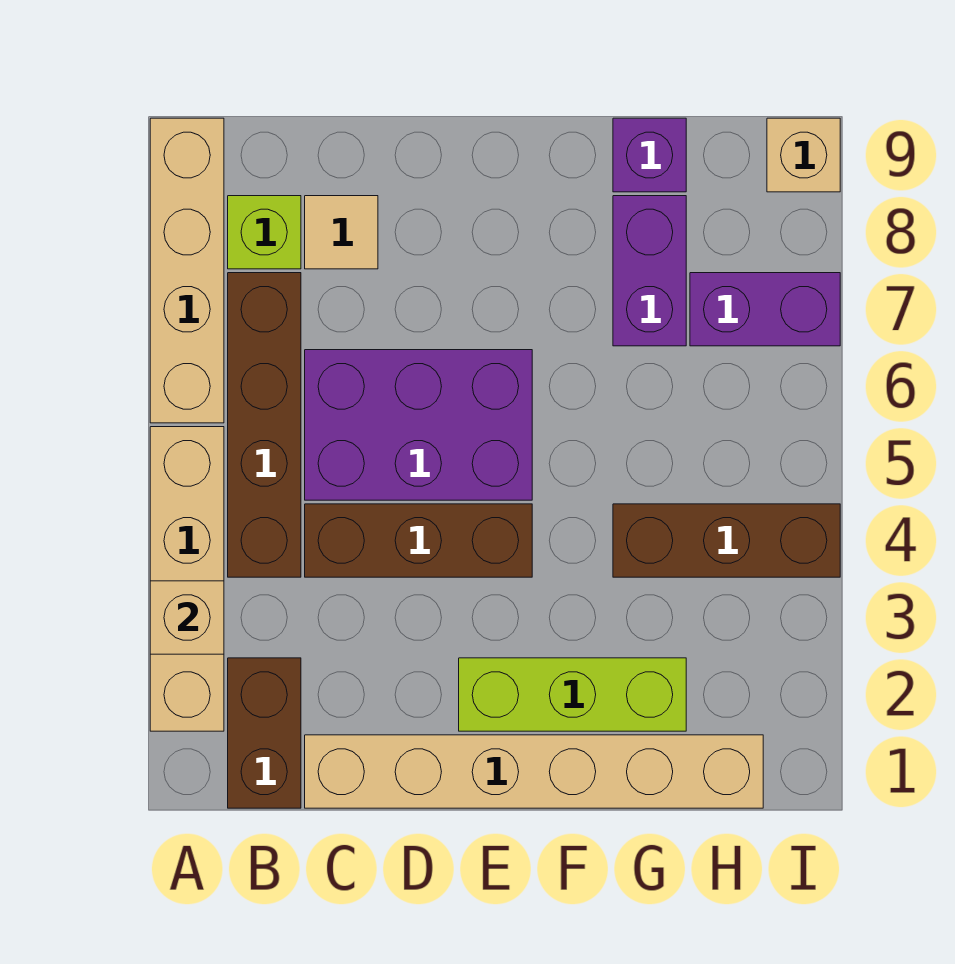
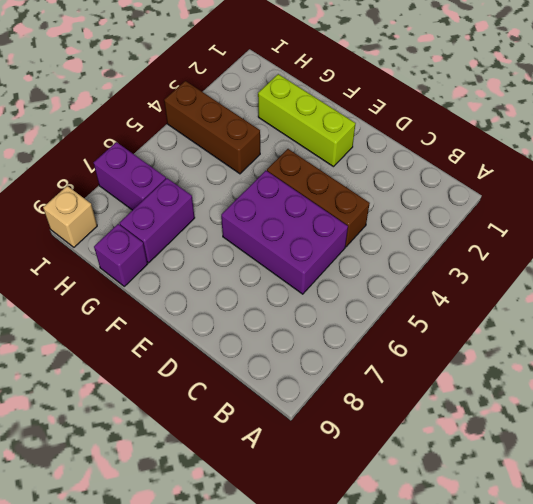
none -> tan brick A2:A5 level 1
none -> tan brick A6:A9 level 1
none -> brown brick B1:B2 level 1

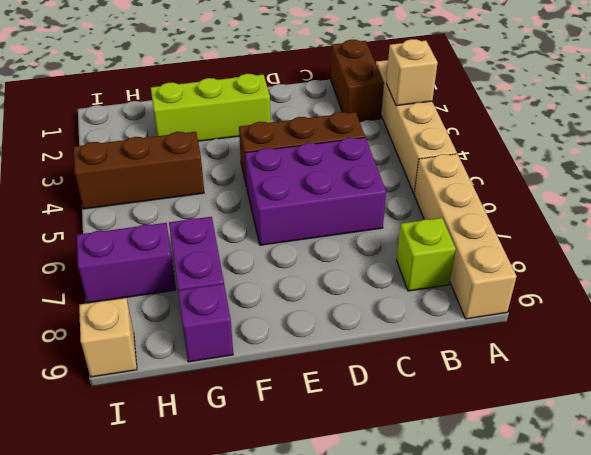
none -> brown brick B4:B7 level 1
none -> tan brick C1:H1 level 1
none -> tan tile C8 level 1

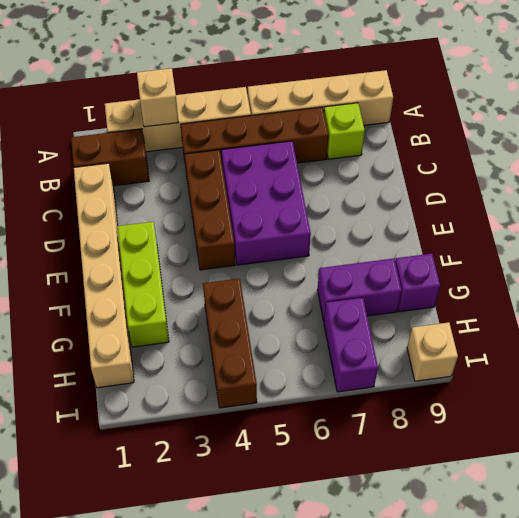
none -> tan tile C8 level 1

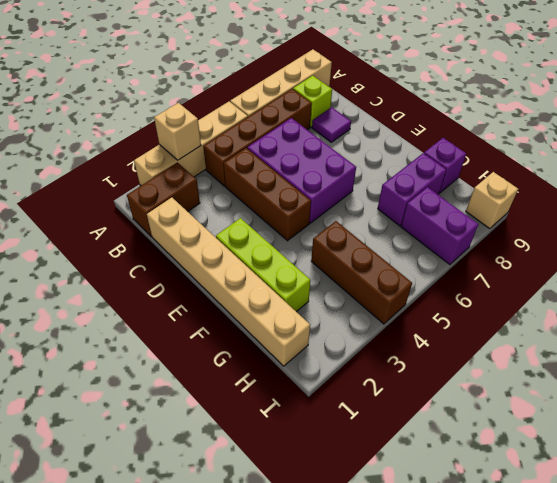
purple tile C8 level 1 -> tan tile C8 level 1

